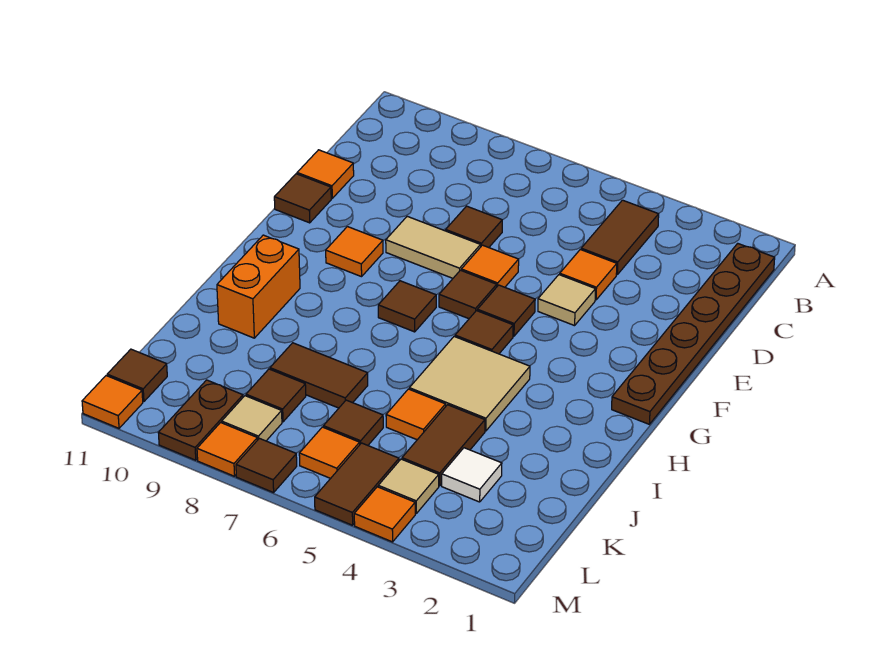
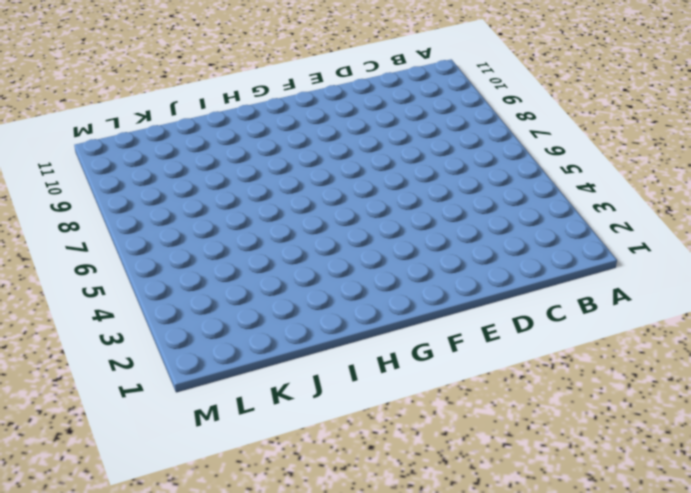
none -> brown plate B1:G1 level 1
none -> brown tile B4:C4 level 1
none -> orange tile D4 level 1
none -> brown tile D7 level 1

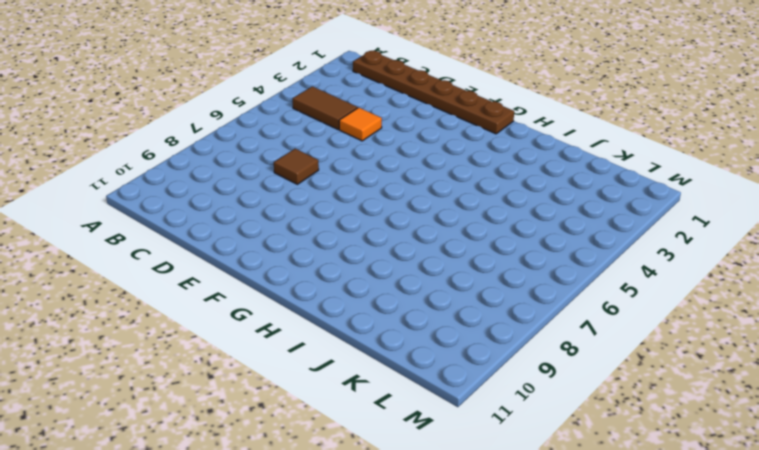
none -> orange tile D11 level 1
none -> tan tile E4 level 1
none -> orange tile E6 level 1
none -> tan tile E7:E8 level 1

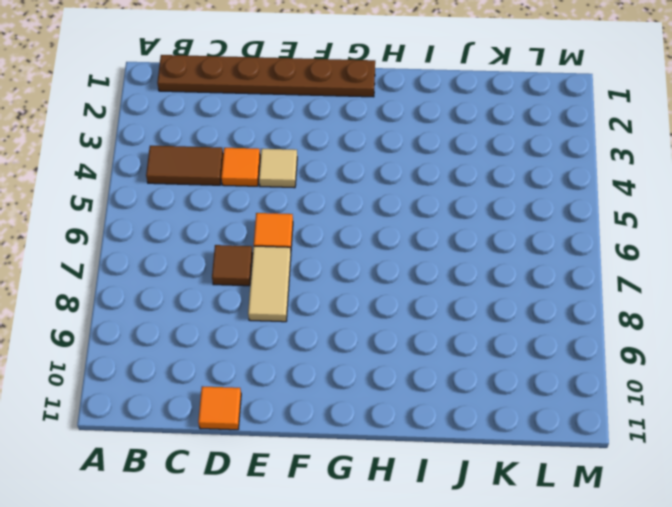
none -> brown tile E11 level 1
none -> brown tile F5 level 1
none -> brown tile F6 level 1
none -> orange tile F9 level 1

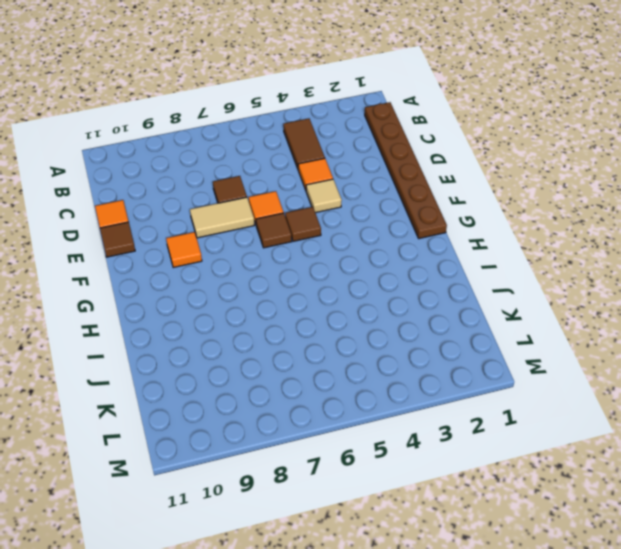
none -> brown tile G5 level 1
none -> brown tile G7 level 1
none -> tan tile H4:I5 level 1
none -> orange brick H10:I10 level 1

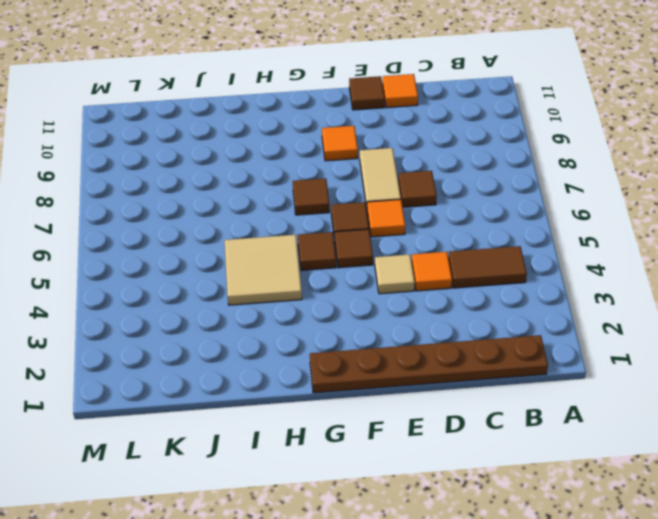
none -> orange brick H10:I10 level 1
none -> brown tile J4:K4 level 1
none -> orange tile J5 level 1
none -> brown tile J7:J8 level 1

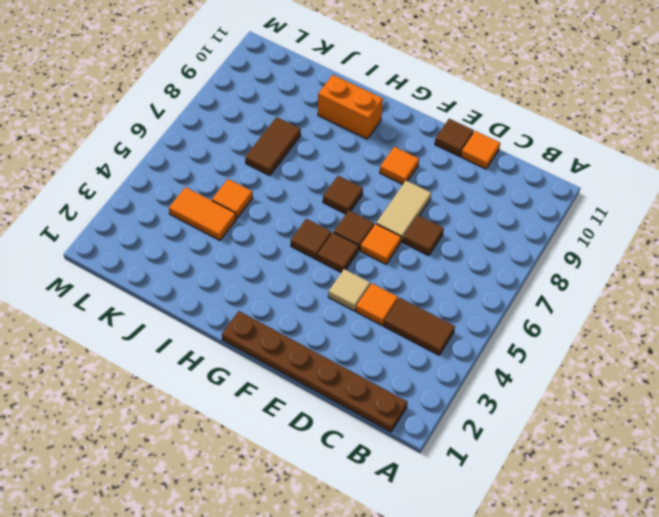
orange tile J4:K4 level 1 -> brown tile J4:K4 level 1
none -> tan tile H4:I5 level 1
none -> white tile K3 level 1
none -> brown tile K6 level 1
none -> brown tile K8 level 1

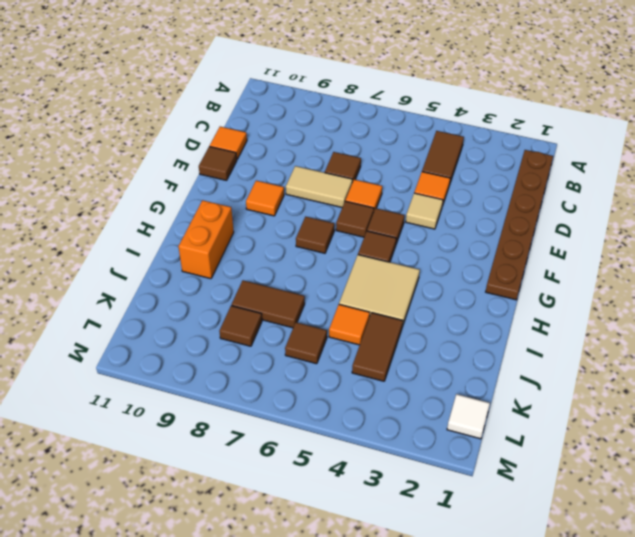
white tile L1 level 1 -> white tile K3 level 1
none -> tan tile L4 level 1
none -> brown tile L5:M5 level 1
none -> orange tile L6 level 1
none -> tan tile L8 level 1

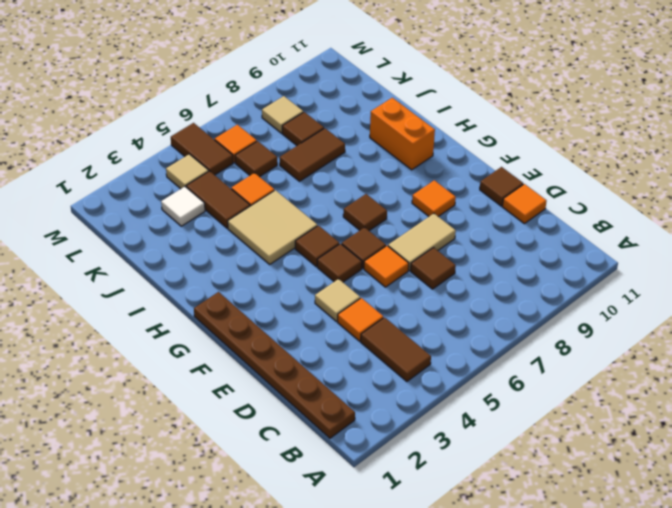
none -> brown plate L9:M9 level 1
none -> brown tile L11 level 1
none -> orange tile M4 level 1
none -> brown tile M7 level 1

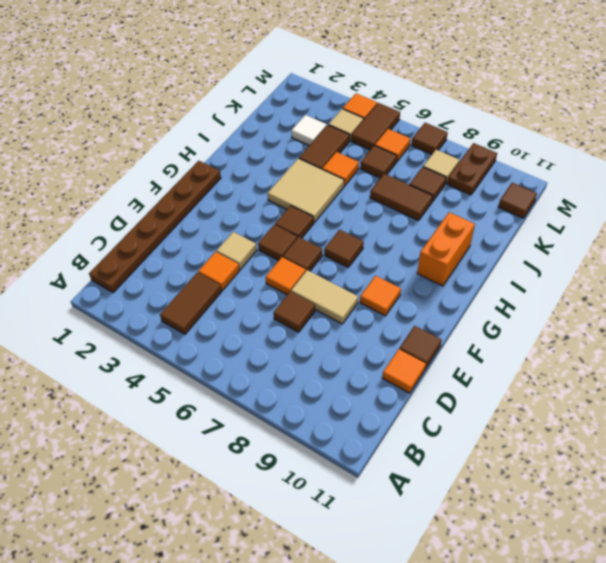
none -> orange tile M8 level 1
none -> orange tile M11 level 1

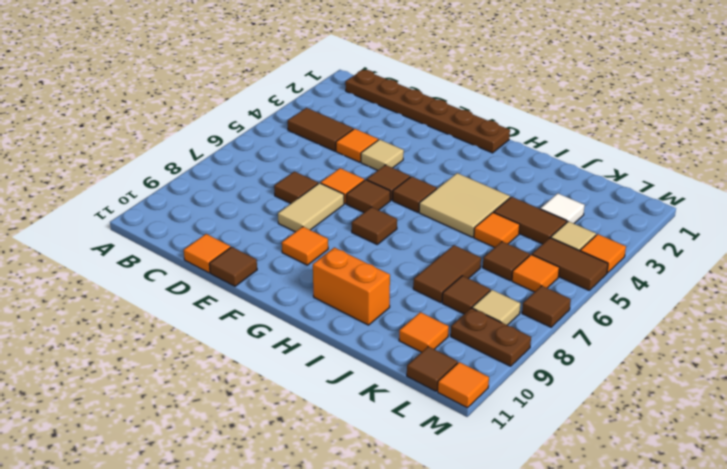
orange tile K10 level 1 -> orange tile M8 level 1

